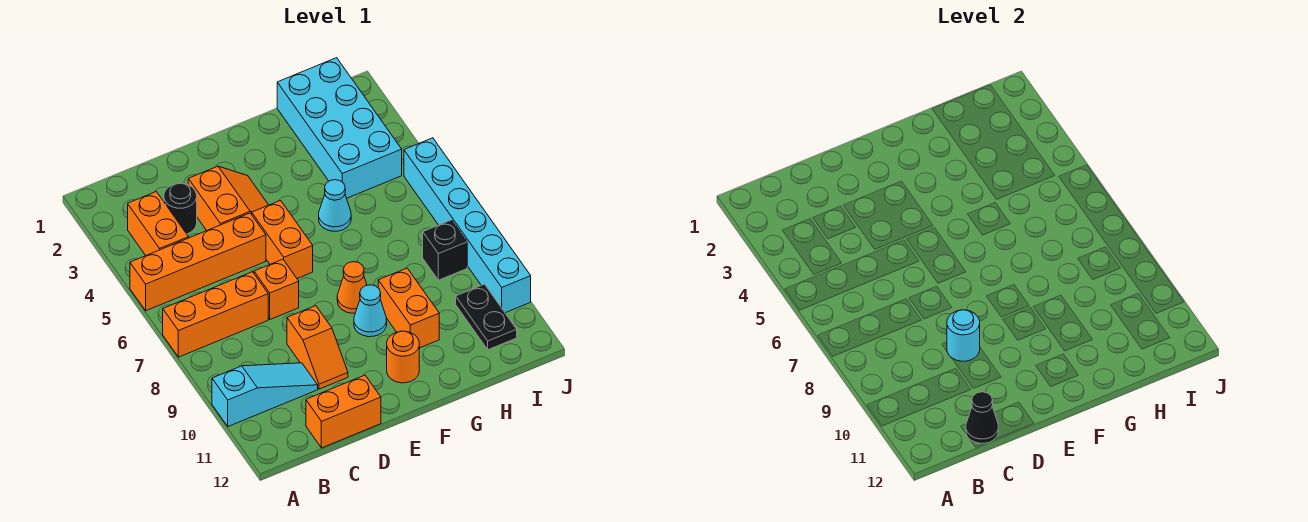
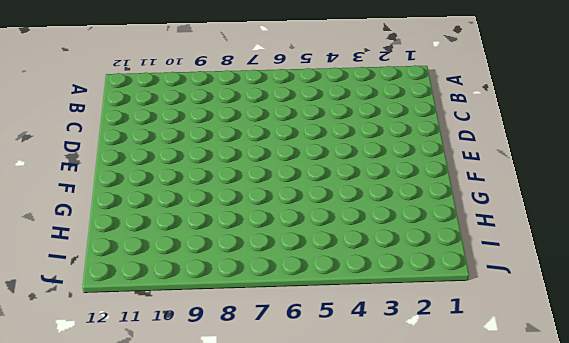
none -> orange brick A5:D5 level 1
none -> orange brick A7:C7 level 1
none -> cyan slope A10:C10 level 1 top A

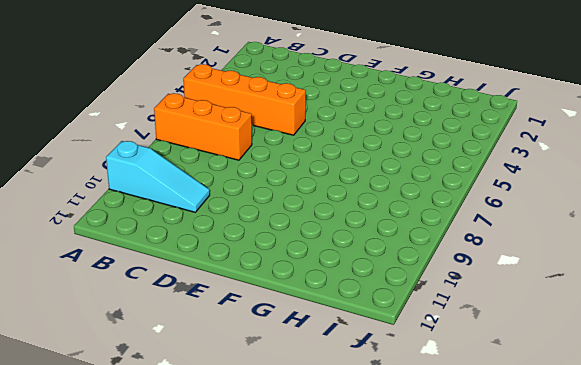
none -> orange brick B3:B4 level 1
none -> black round brick C3 level 1
none -> orange brick C12:D12 level 1

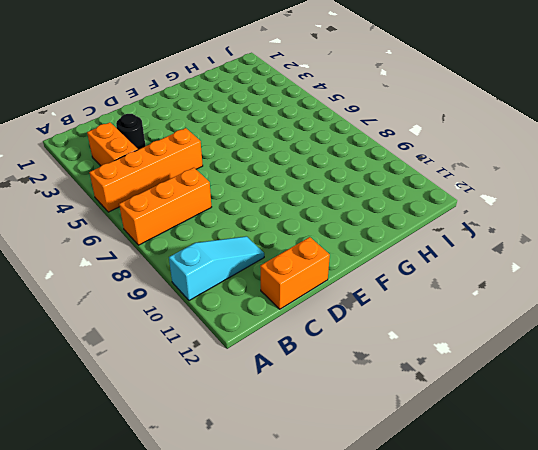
none -> orange slope D3:E4 level 1 top D
none -> orange brick D7 level 1
none -> orange slope D9:D10 level 1 top 9

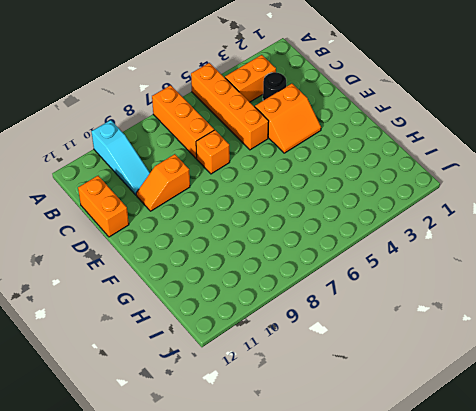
none -> orange brick E5:E6 level 1
none -> orange cone F8 level 1
none -> cyan cone F9 level 1

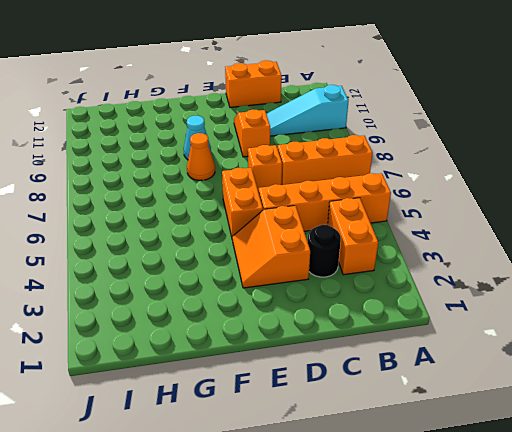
none -> orange round brick F11 level 1
none -> cyan cone G5 level 1
none -> orange brick G9:G10 level 1

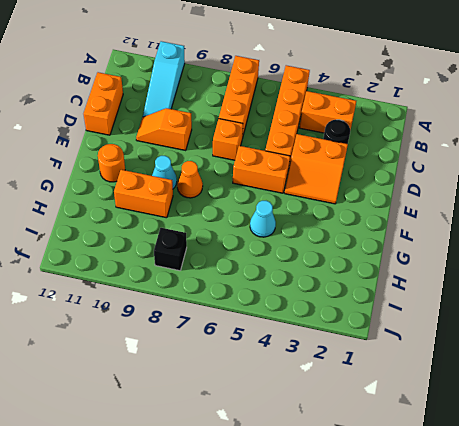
none -> cyan brick H1:I4 level 1
none -> black plate I10:I11 level 1
none -> cyan brick J5:J10 level 1

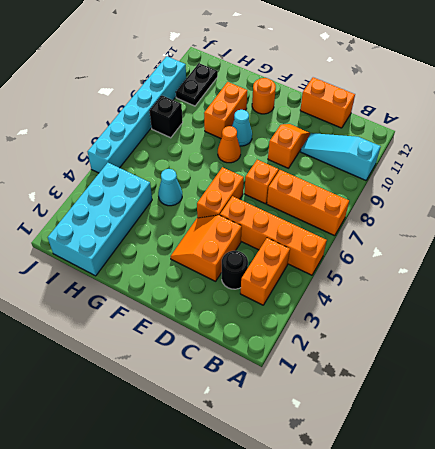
none -> black cone C12 level 2
none -> cyan round brick D9 level 2

